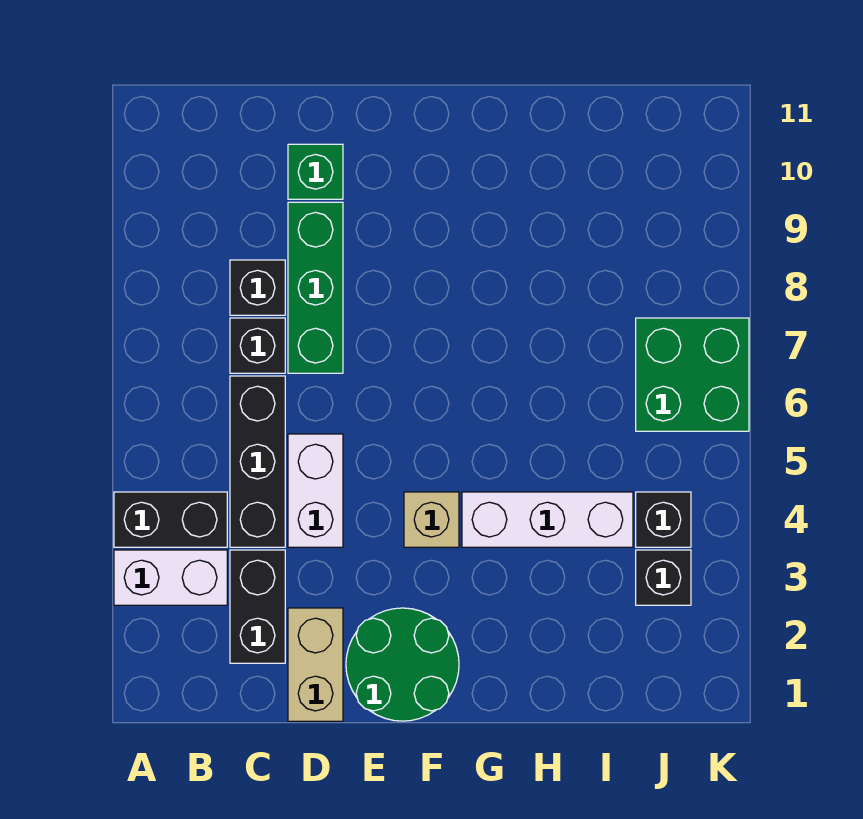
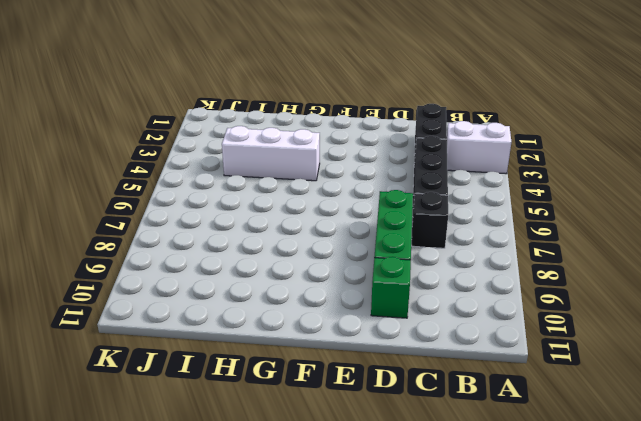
none -> black brick A4:B4 level 1
none -> black brick C8 level 1
none -> tan brick D1:D2 level 1

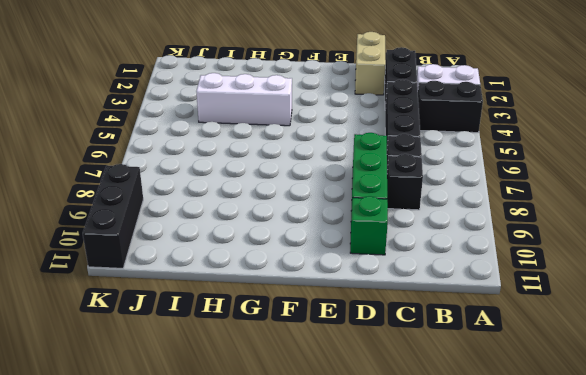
black brick K9:K11 level 1 -> none
none -> white brick D4:D5 level 1
none -> green round brick E1:F2 level 1
none -> tan brick F4 level 1

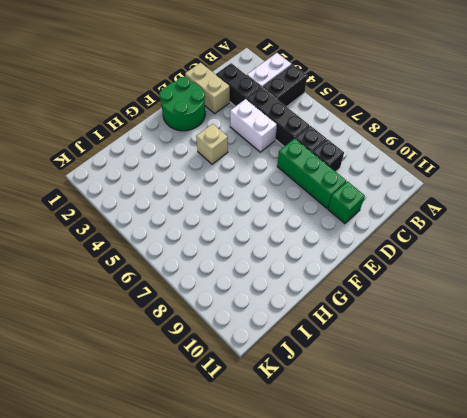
none -> white brick G4:I4 level 1
none -> black brick J3 level 1
none -> black brick J4 level 1

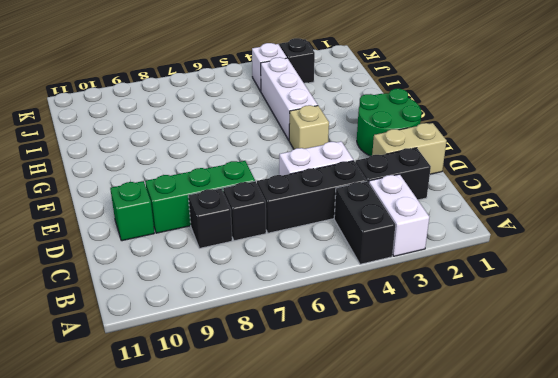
white brick J4 level 1 -> black brick J4 level 1
none -> green brick J6:K7 level 1

